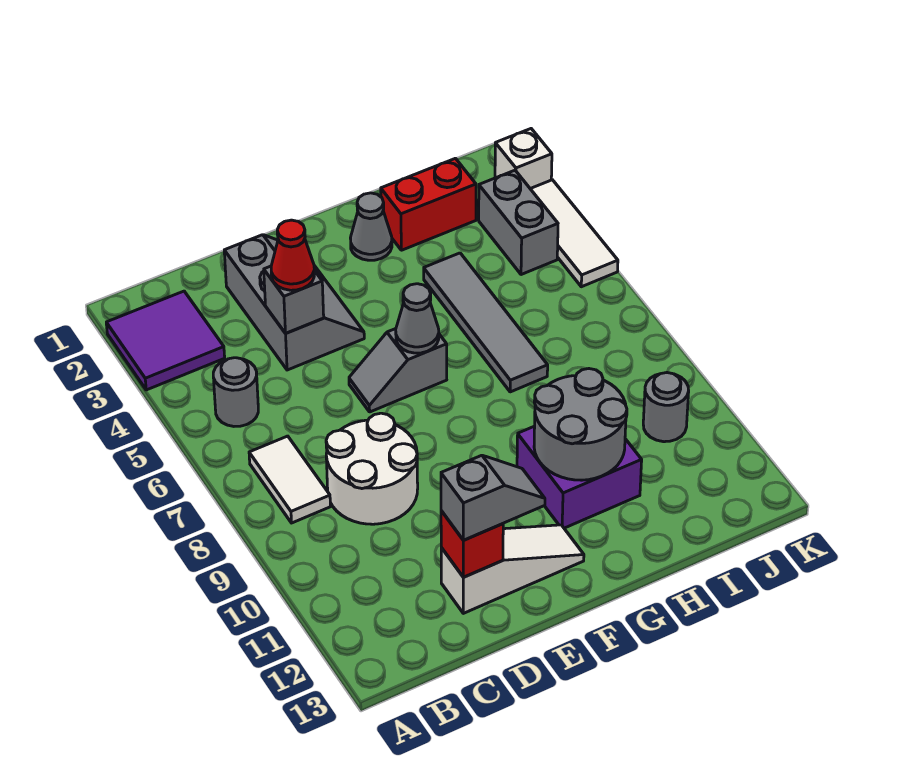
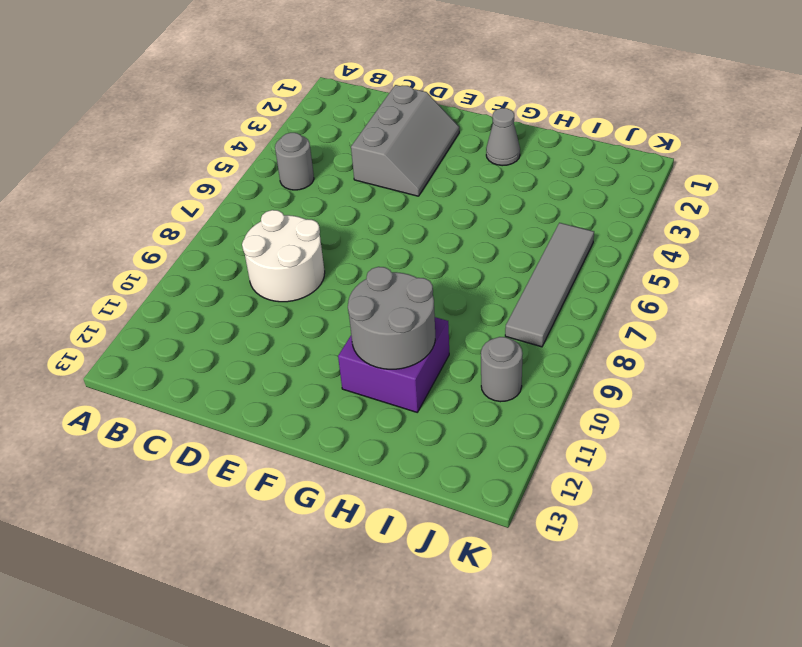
grey tile J5:J8 level 1 -> grey tile H4:H7 level 1
none -> purple tile A2:B3 level 1
none -> white tile B7:B8 level 1
none -> white slope D12:F12 level 1 top D

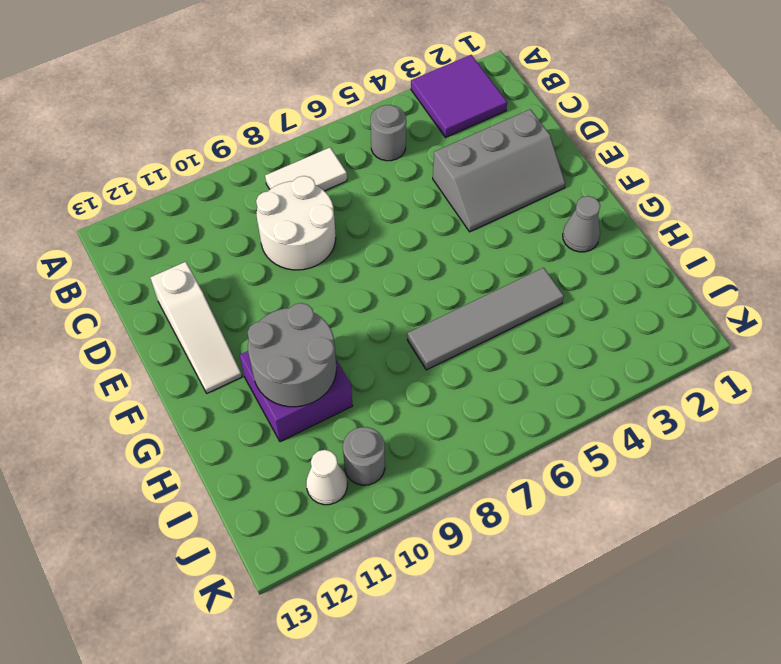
white cone J11 level 1 -> none
none -> grey slope E6:F6 level 1 top F
none -> red brick H2:I2 level 1
none -> grey brick J3:J4 level 1

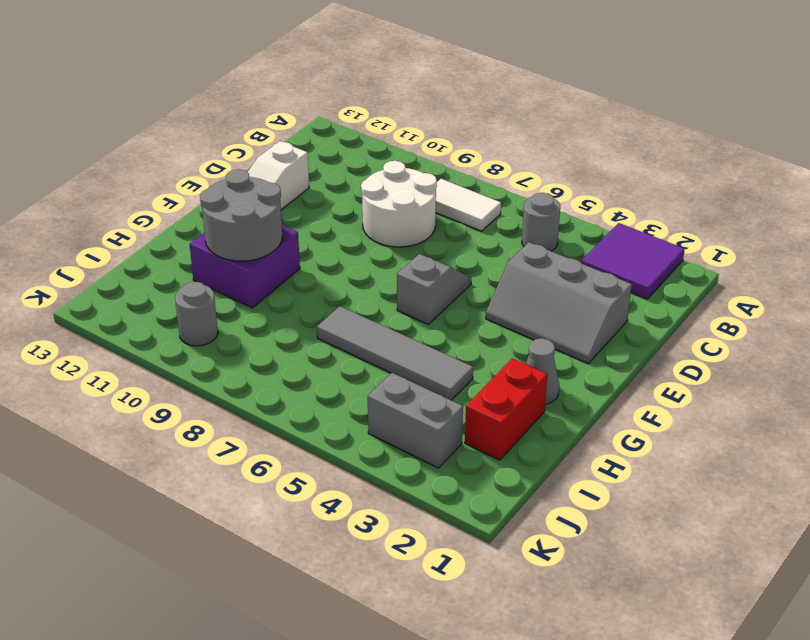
none -> white brick K2 level 1
none -> white tile K3:K5 level 1
none -> grey brick D4 level 2

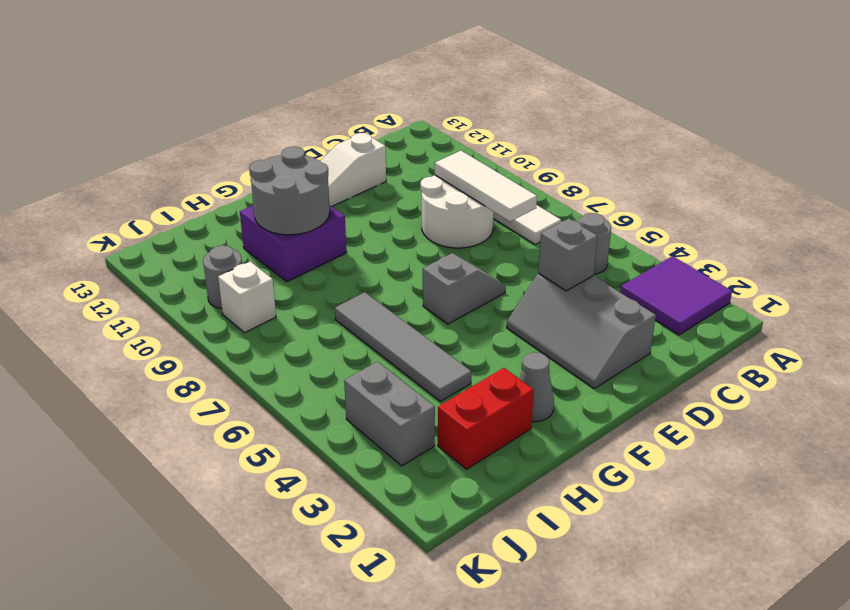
white tile C7:C9 level 2 -> white tile K3:K5 level 1
white brick J9 level 1 -> white brick K2 level 1
none -> red brick D12 level 2
none -> grey cone F6 level 2
none -> red cone D4 level 3

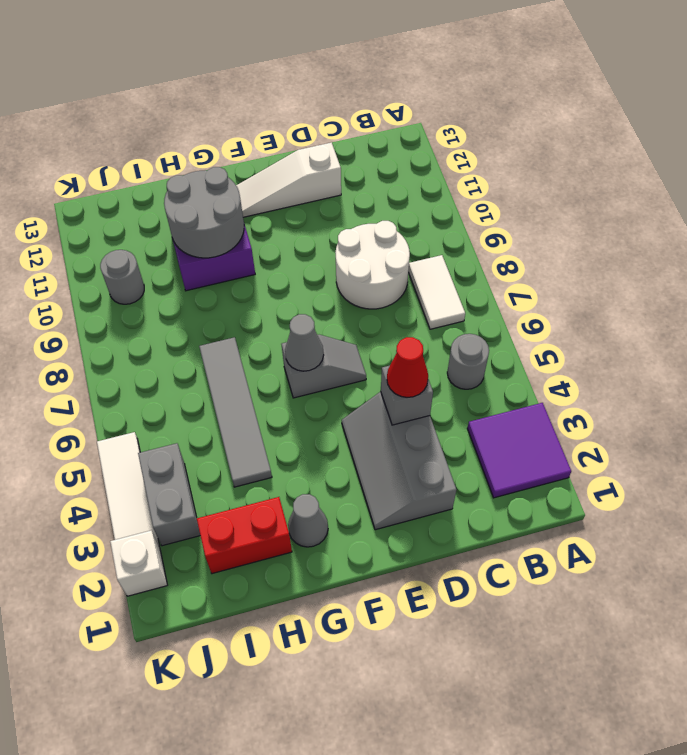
none -> red brick D12 level 2
none -> grey slope D12:E12 level 3 top D

